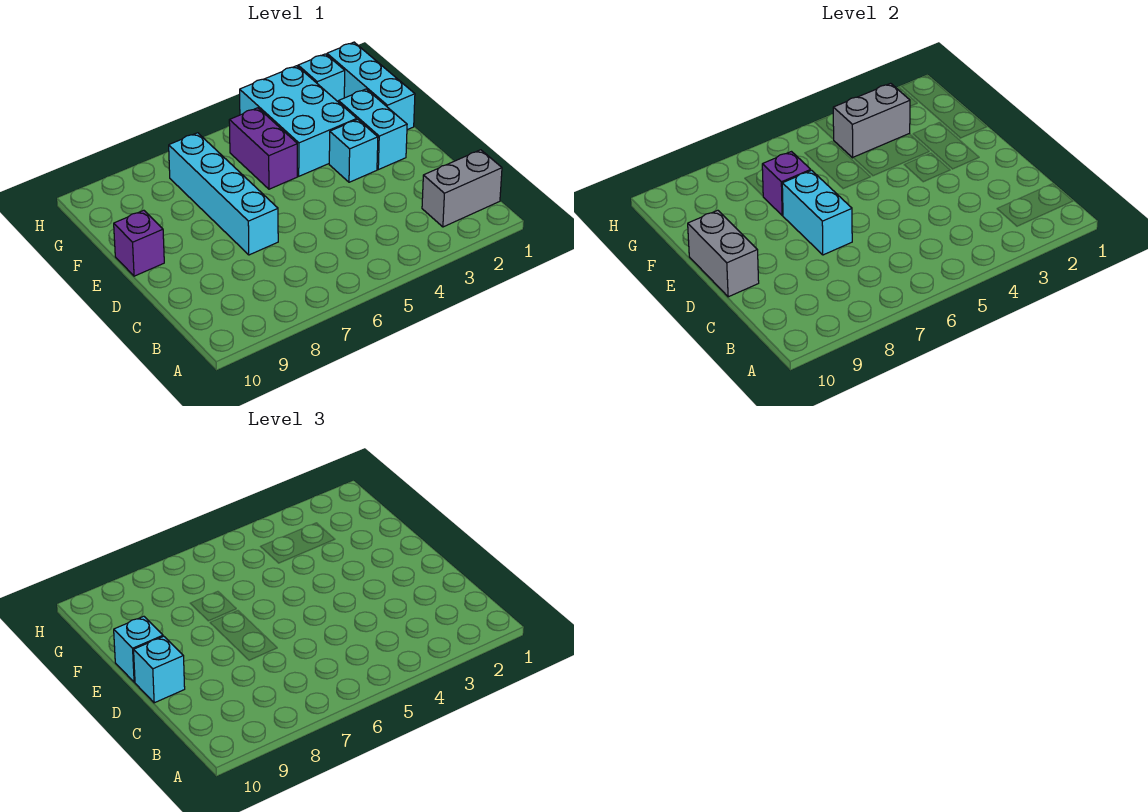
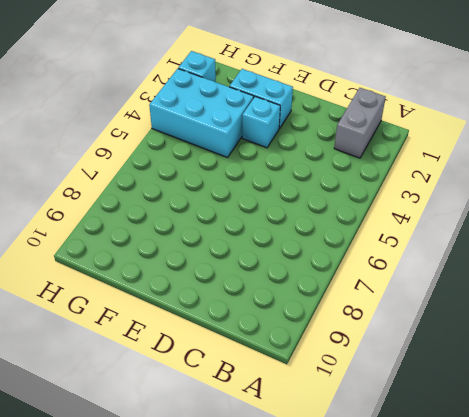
none -> cyan brick D7:G7 level 1
none -> purple brick E10 level 1
none -> cyan brick F1:H1 level 1

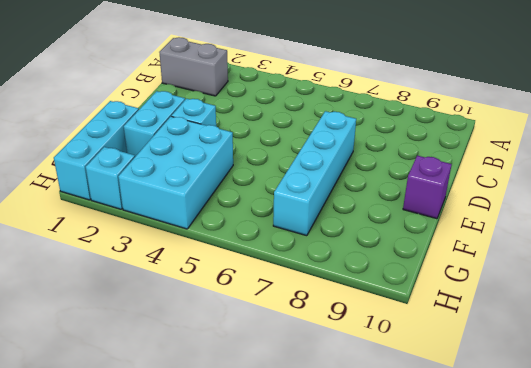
none -> purple brick F5:G5 level 1
none -> cyan brick D7:E7 level 2
none -> grey brick D10:E10 level 2

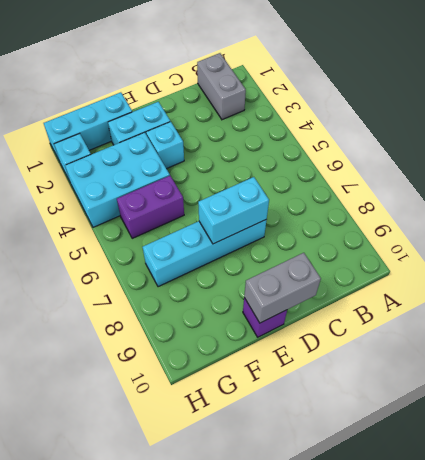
none -> purple brick F7 level 2
none -> grey brick G3:G4 level 2
none -> cyan brick D10 level 3

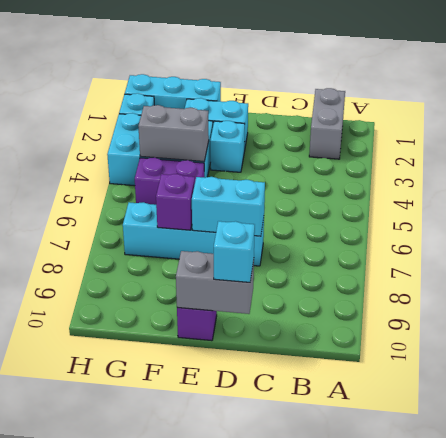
grey brick F4:G4 level 2 -> grey brick G3:G4 level 2
none -> cyan brick E10 level 3

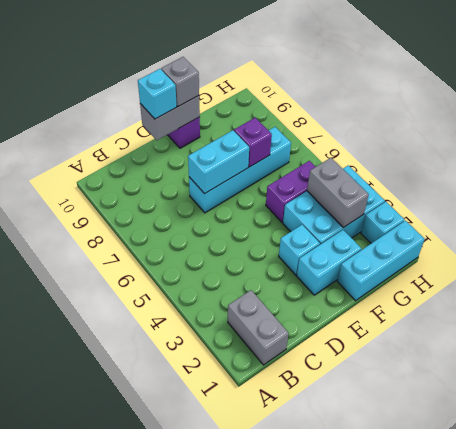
grey brick E10 level 3 -> cyan brick E10 level 3

